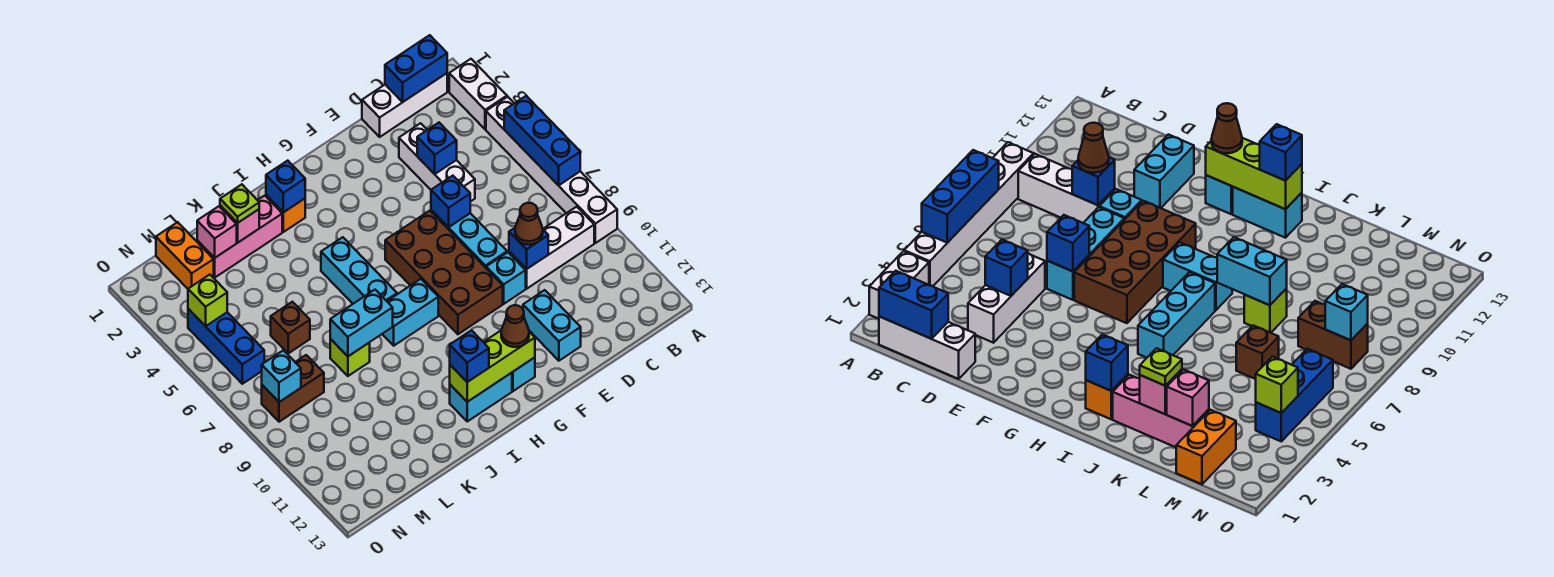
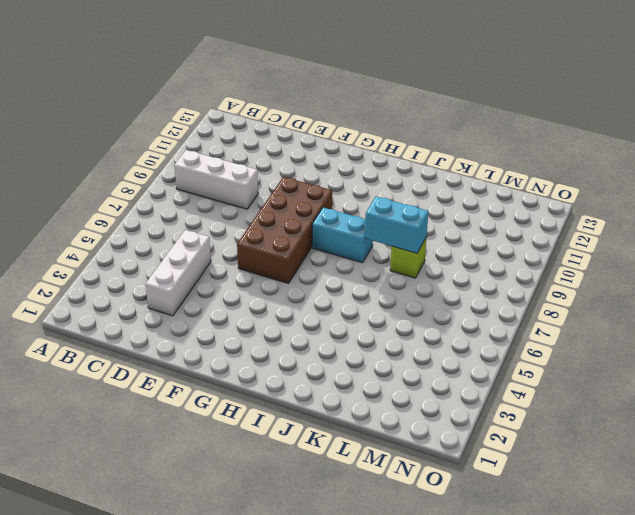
none -> white brick A2:A3 level 1
none -> white brick A4:A9 level 1
none -> white brick B1:D1 level 1
none -> cyan brick E6:E8 level 1

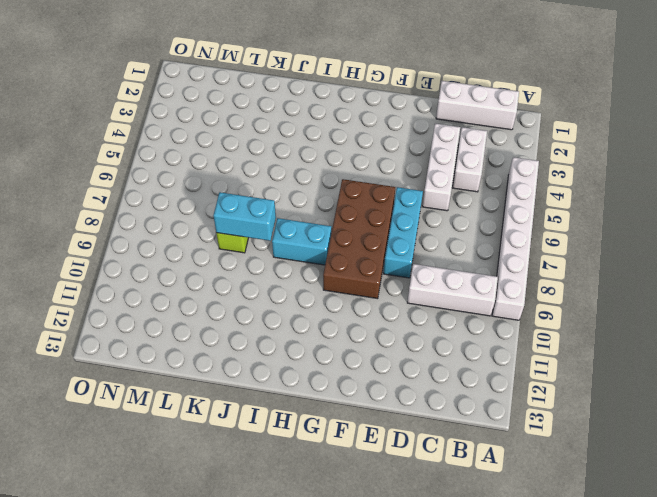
white brick C3:C4 level 1 -> white brick A2:A3 level 1
none -> cyan brick E9 level 1
none -> cyan brick E11:E12 level 1
none -> cyan brick G12 level 1
none -> cyan brick H12:I12 level 1

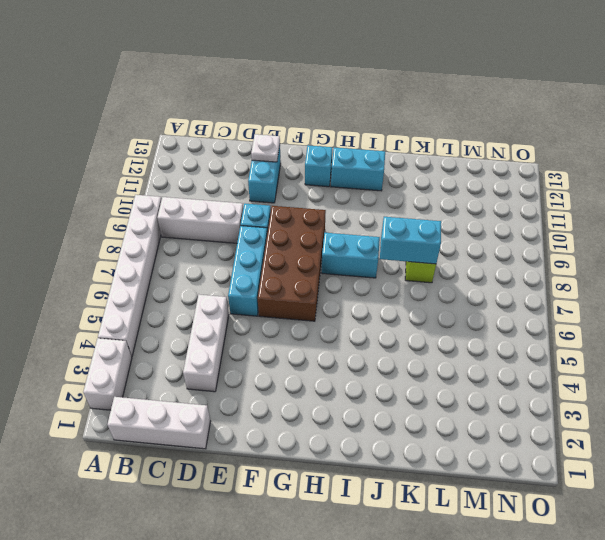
white plate E12 level 2 -> none
none -> orange brick I2 level 1
none -> cyan brick I5:I7 level 1
none -> pink brick J2:L2 level 1
none -> brown brick L6 level 1

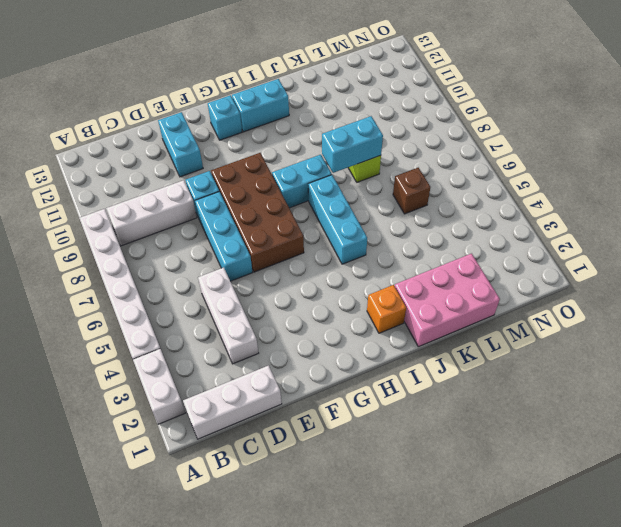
pink brick J1:L2 level 1 -> pink brick J2:L2 level 1
none -> orange brick M1:M2 level 1
none -> brown brick M8:N8 level 1
none -> blue brick N4:N6 level 1
none -> blue brick A5:A7 level 2

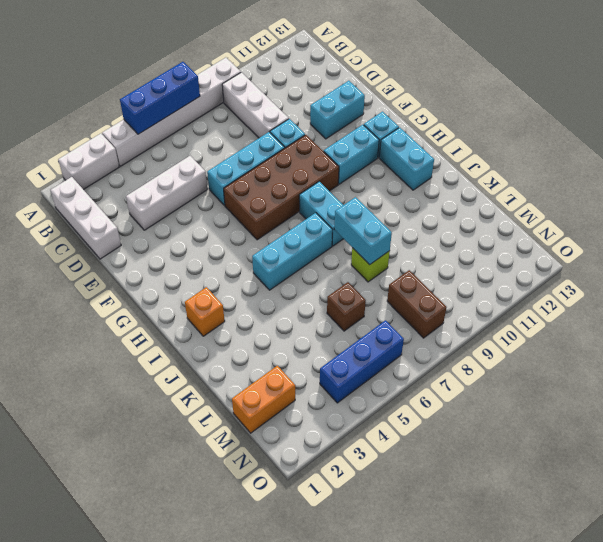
cyan brick G10:G11 level 1 -> none
none -> pink brick J2:L2 level 1
none -> blue brick B1:C1 level 2
none -> blue brick D4 level 2
none -> blue brick D9 level 2

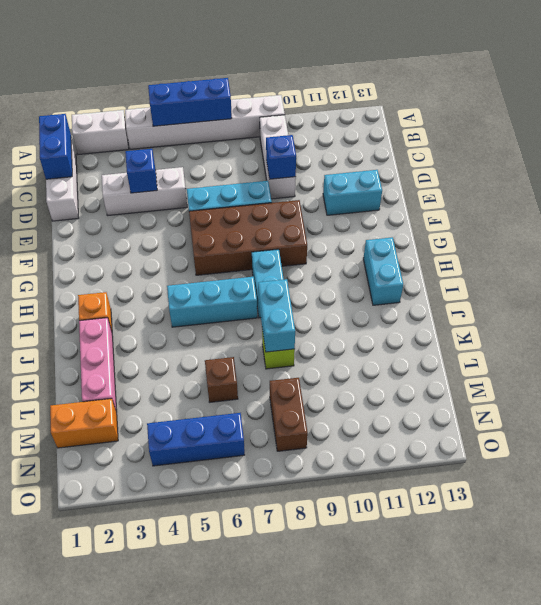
none -> cyan brick E9 level 1
none -> cyan brick G12 level 1
none -> blue brick E6 level 2
none -> lime brick G12:I12 level 2

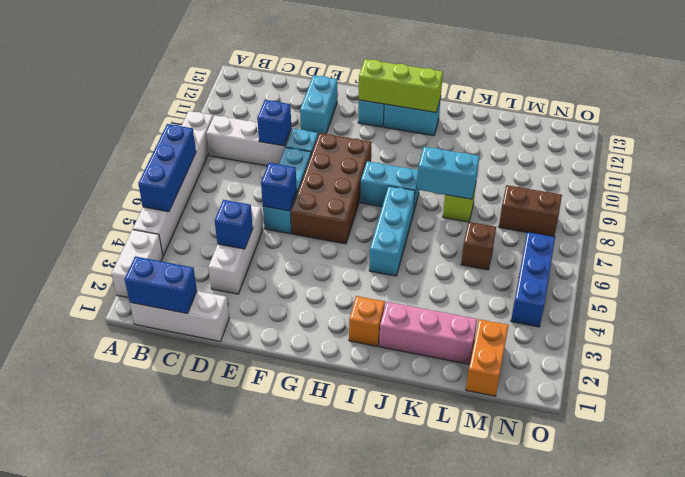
none -> blue brick I2 level 2
none -> pink brick K2 level 2
none -> pink brick L2 level 2
none -> lime brick N4 level 2

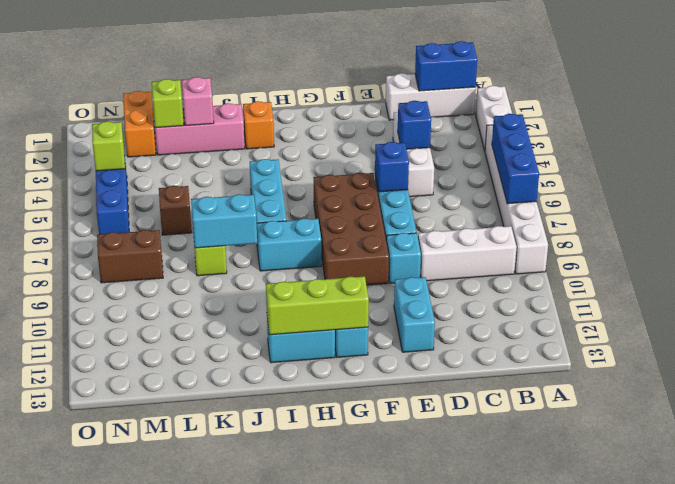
lime brick L2 level 2 -> pink brick L2 level 2
none -> blue brick D9 level 2
none -> blue brick I2 level 2
none -> cyan brick N8 level 2
none -> brown cone D9 level 3

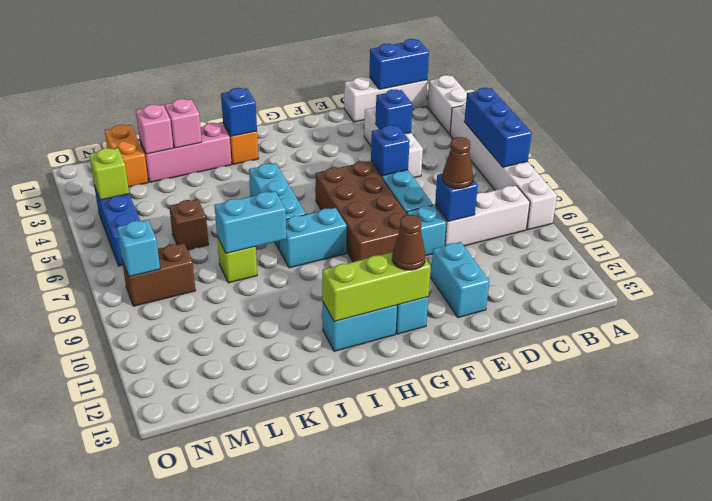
none -> blue brick I12 level 3
none -> lime plate K2 level 3

